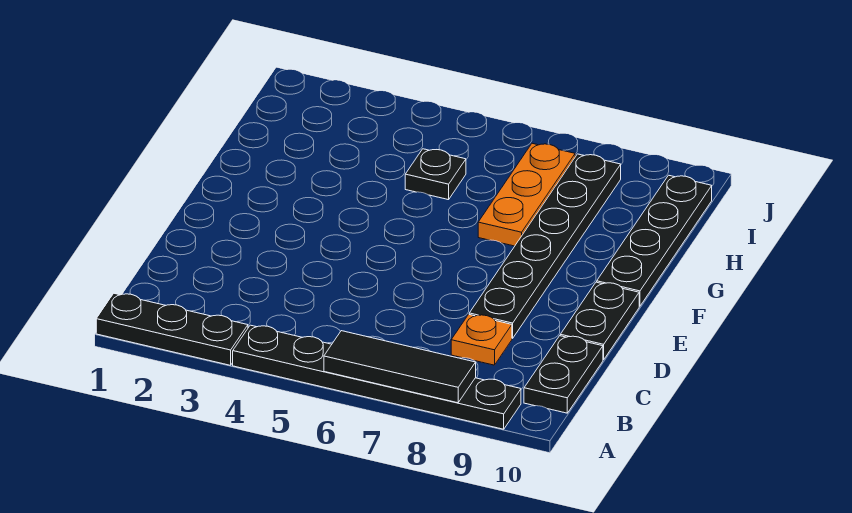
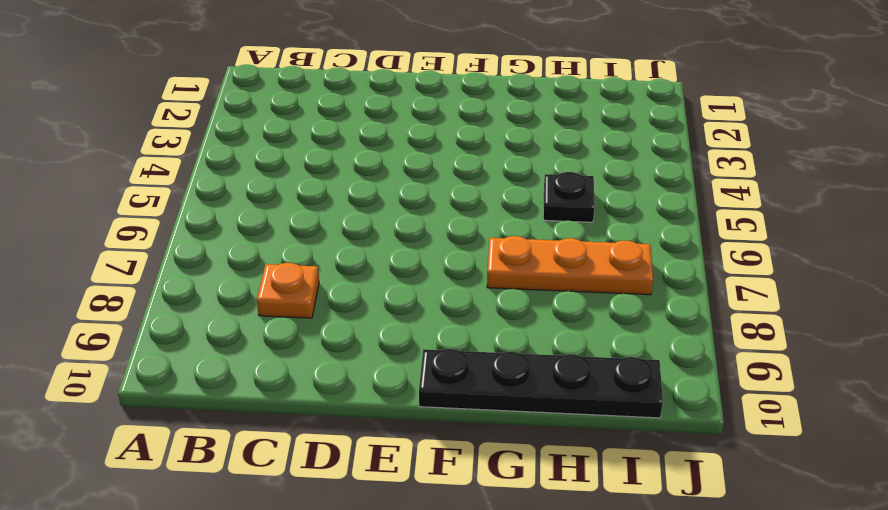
none -> black plate A1:A3 level 1
none -> black plate A4:A9 level 1

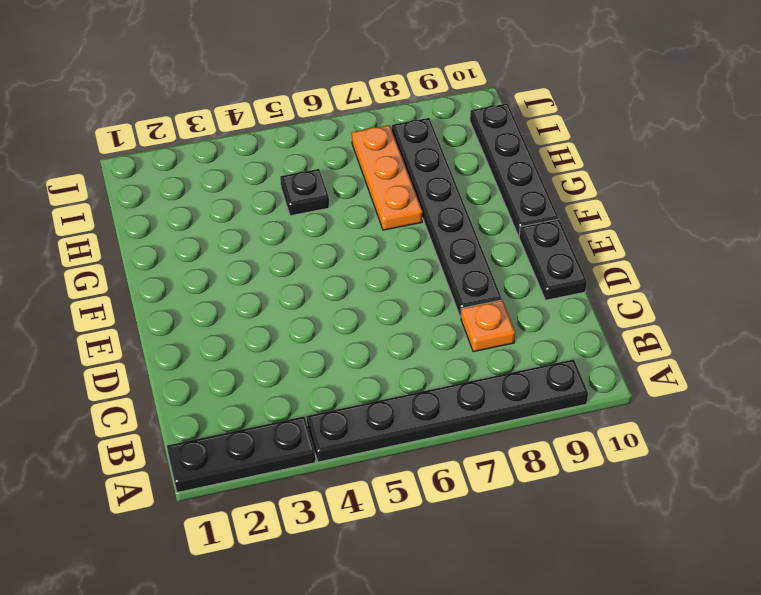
none -> black plate B10:C10 level 1
none -> black tile A6:A8 level 2

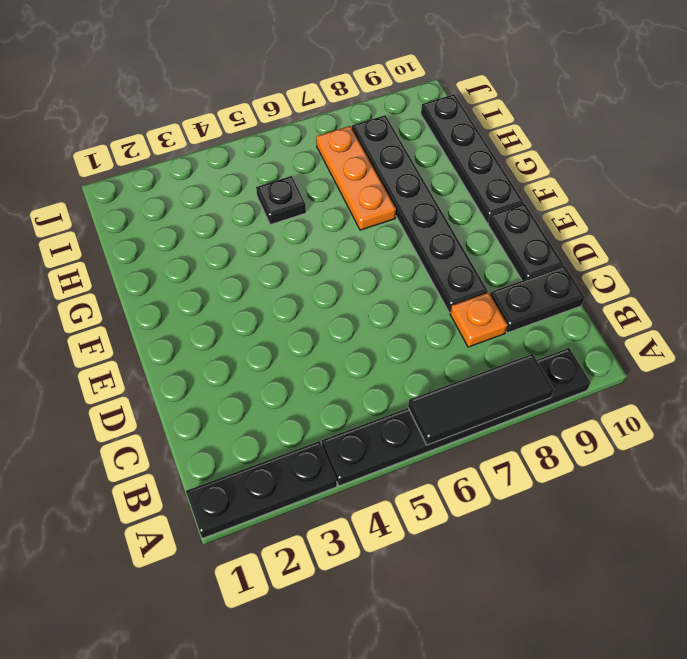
black plate C9:C10 level 1 -> black plate B10:C10 level 1

